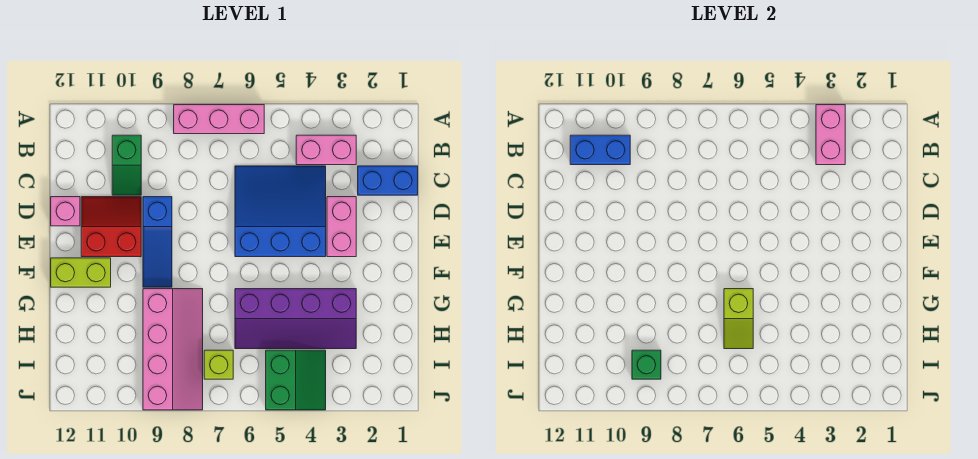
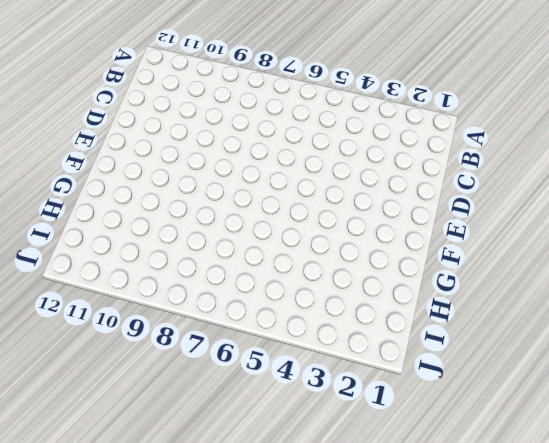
none -> pink brick A6:A8 level 1
none -> pink brick B3:B4 level 1
none -> green slope B10:C10 level 1 top B

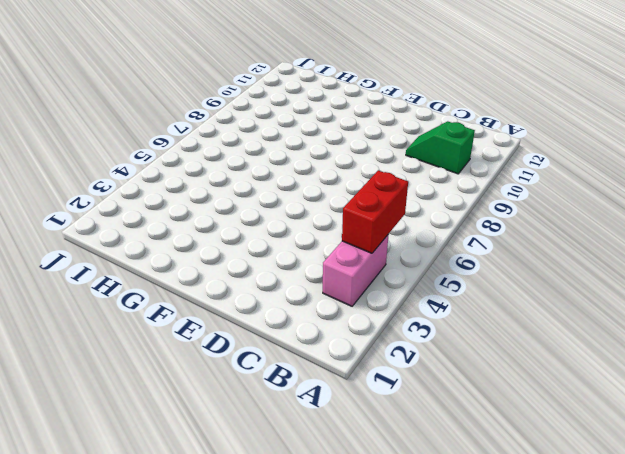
red brick B4:B5 level 2 -> none
none -> pink brick A6:A8 level 1
none -> blue brick C1:C2 level 1
none -> blue slope C4:E6 level 1 top E

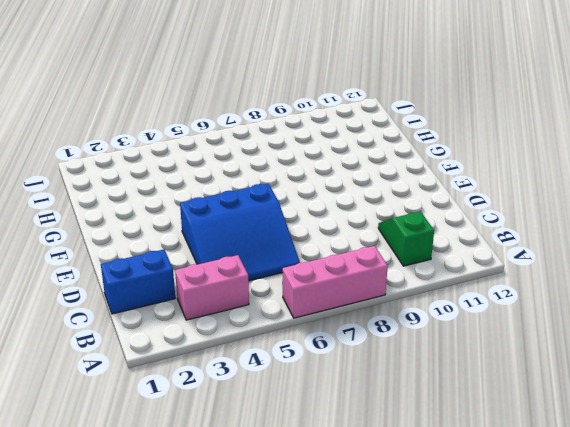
none -> pink brick D3:E3 level 1
none -> blue slope D9:F9 level 1 top D
none -> red slope D10:E11 level 1 top E

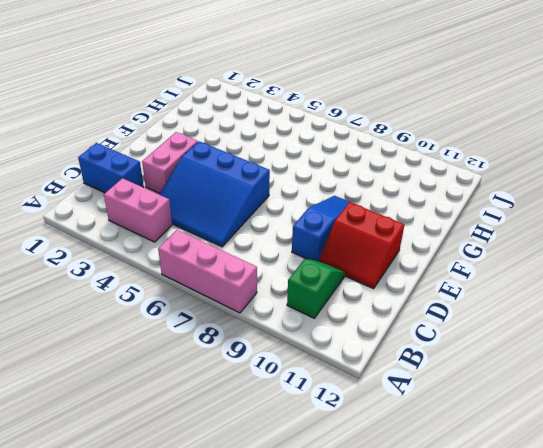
none -> pink brick D12 level 1
none -> lime brick F11:F12 level 1
none -> purple slope G3:H6 level 1 top G

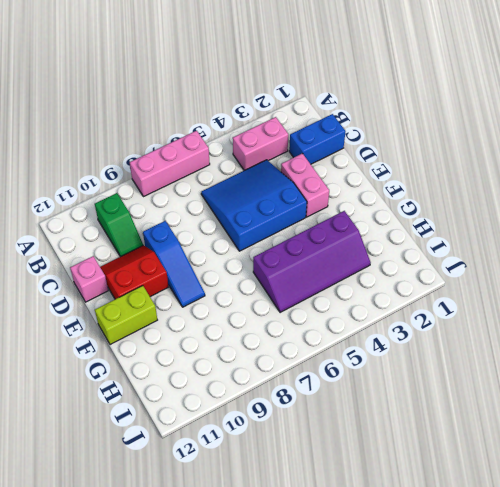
none -> pink slope G8:J9 level 1 top 9
none -> green slope I4:J5 level 1 top 5
none -> lime brick I7 level 1

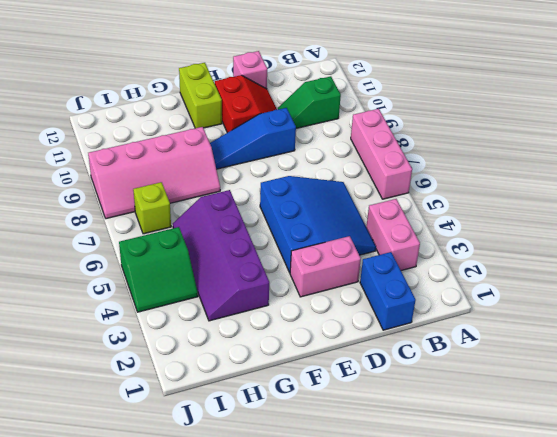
none -> pink brick A3:B3 level 2
none -> blue brick B10:B11 level 2
none -> lime slope G6:H6 level 2 top G

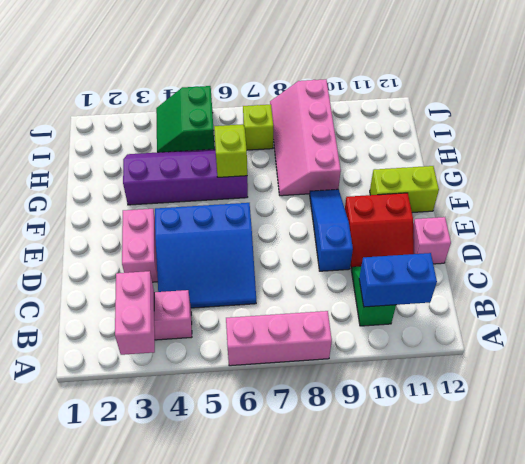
none -> blue brick C1:C2 level 1
none -> green brick I9 level 2

